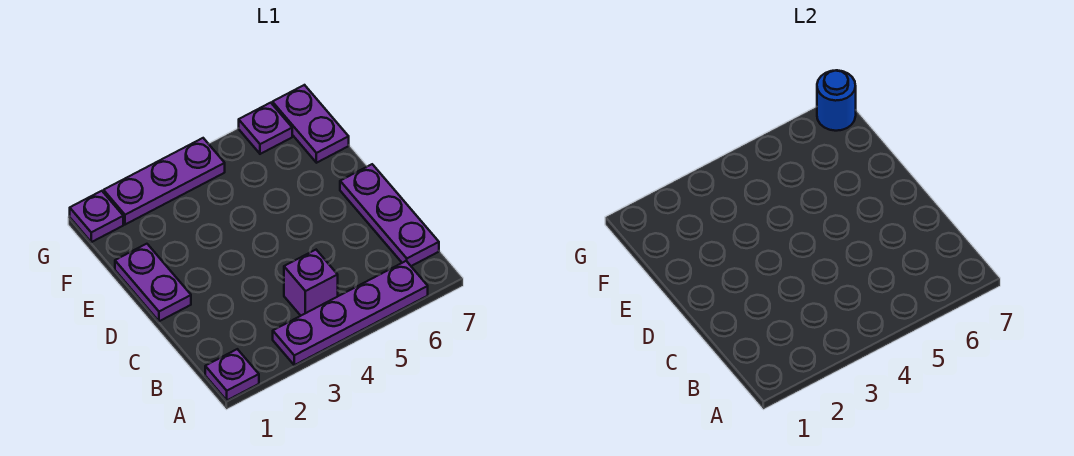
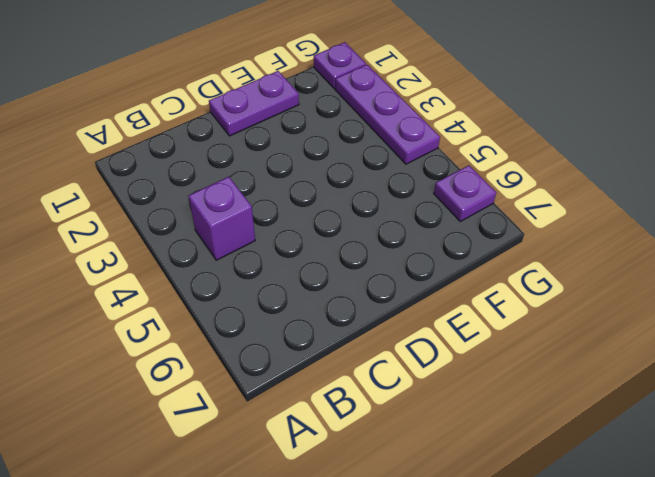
none -> purple plate A1 level 1
none -> purple plate A3:A6 level 1

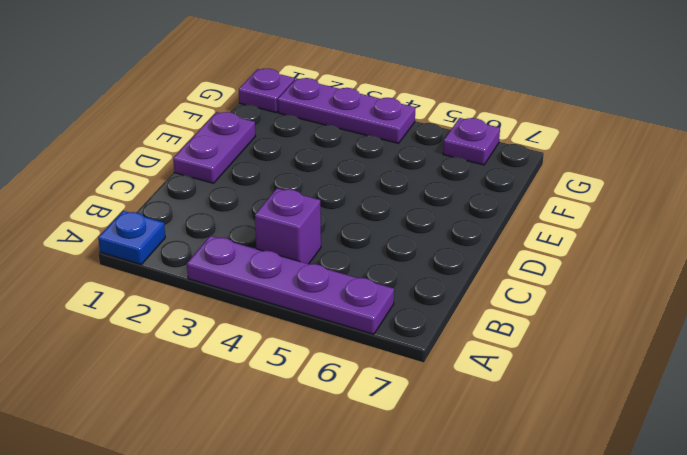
blue plate A1 level 1 -> purple plate A1 level 1
none -> purple plate B7:D7 level 1
none -> purple plate F7:G7 level 1

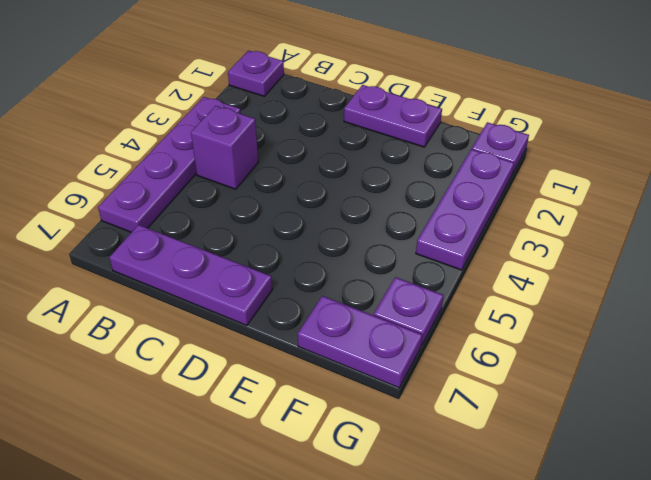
none -> blue round brick G7 level 2

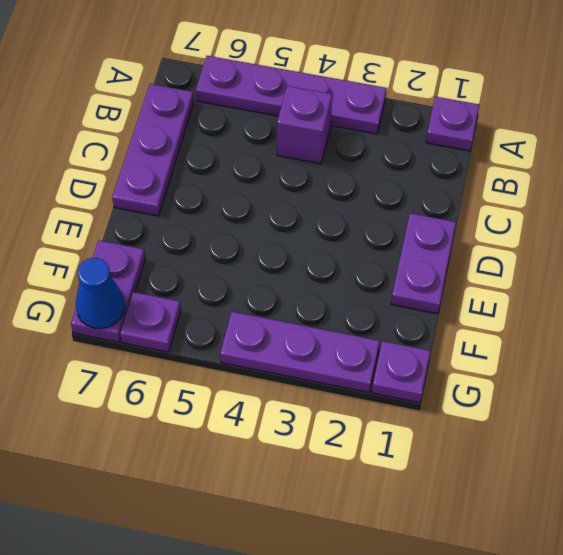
blue cone G7 level 2 -> blue round brick G7 level 2

